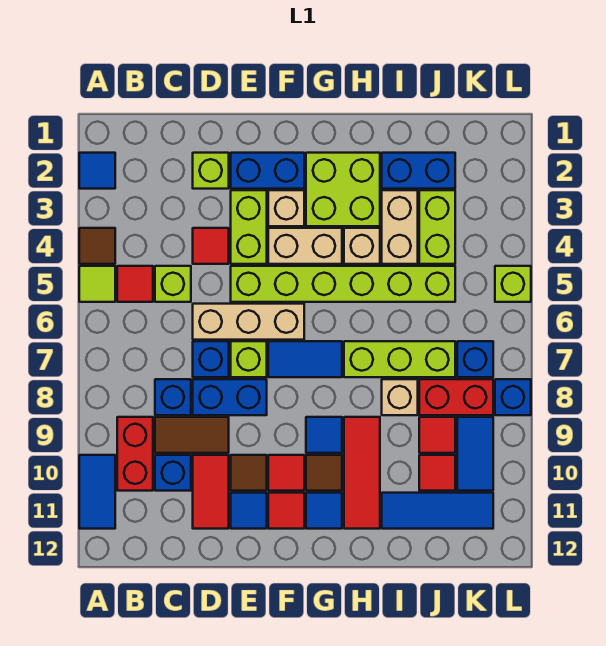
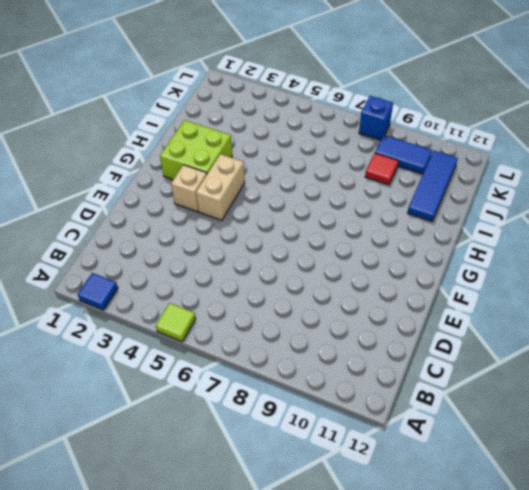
none -> brown tile A4 level 1
none -> blue tile A10:A11 level 1
none -> red tile B5 level 1
none -> red brick B9:B10 level 1

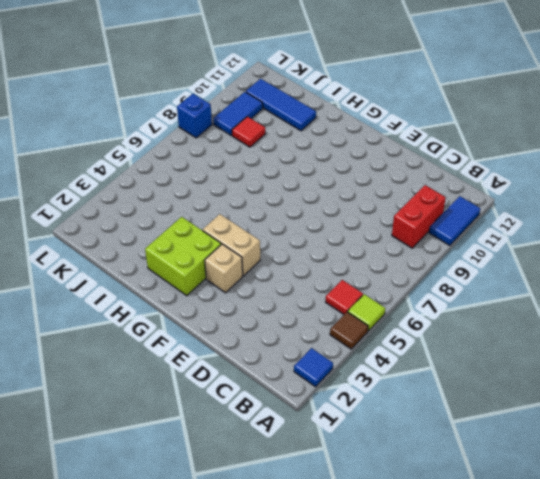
none -> lime brick C5 level 1
none -> blue brick C8 level 1
none -> brown tile C9:D9 level 1
none -> blue brick C10 level 1

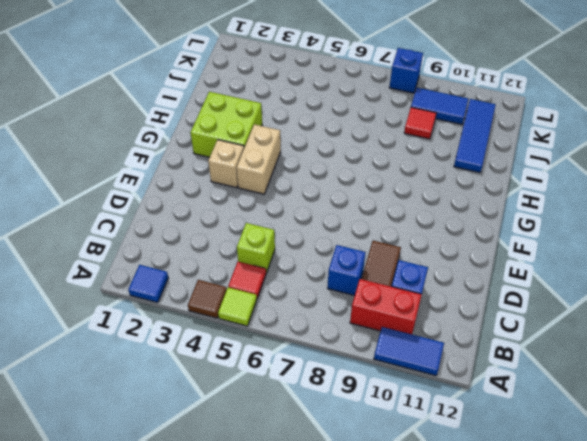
none -> lime brick D2 level 1
none -> red tile D4 level 1
none -> tan brick D6:F6 level 1
none -> blue brick D7 level 1

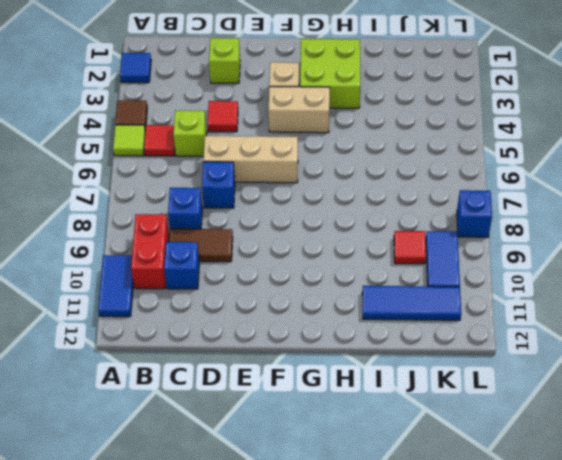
none -> blue brick D8:E8 level 1
none -> red tile D10:D11 level 1
none -> blue brick E2:F2 level 1
none -> lime brick E3:E4 level 1

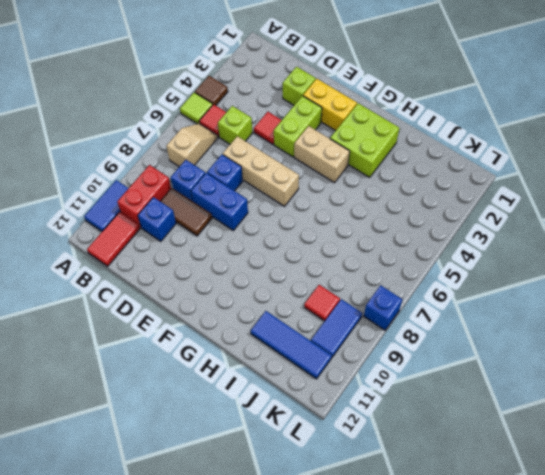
tan slope B6:B7 level 1 top 7 -> none
red tile B11:B12 level 1 -> red tile D10:D11 level 1
yellow brick E2:F2 level 1 -> blue brick E2:F2 level 1
none -> blue tile A2 level 1
none -> lime brick E5:J5 level 1
none -> lime brick E7 level 1
none -> brown tile E10 level 1

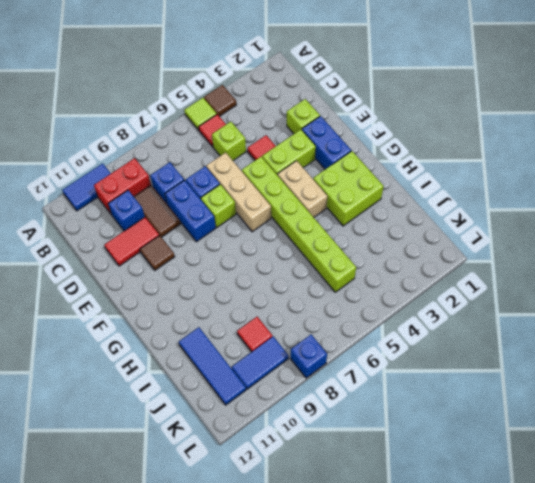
none -> blue tile A2 level 1
none -> blue tile E11 level 1
none -> tan brick F3 level 1
none -> blue tile F7:G7 level 1

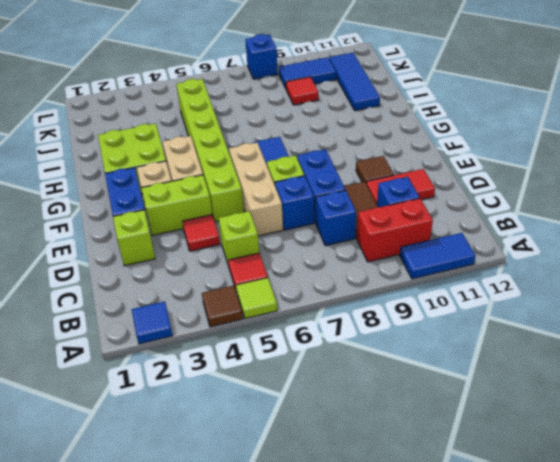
none -> blue tile E11 level 1
none -> red tile F10 level 1
none -> red tile F11 level 1
none -> blue tile G9 level 1

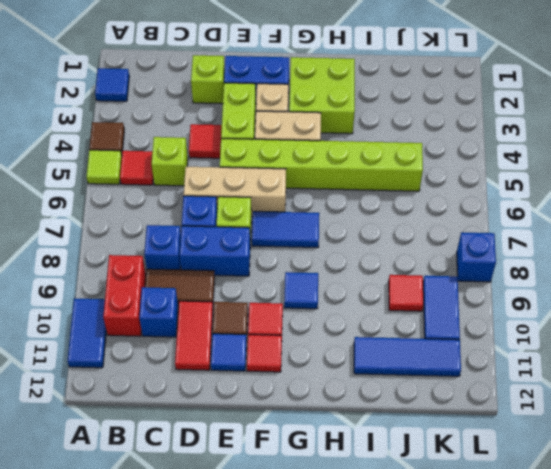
none -> brown tile G10 level 1
none -> blue tile G11 level 1
none -> tan brick H4 level 1
none -> lime brick H7:J7 level 1

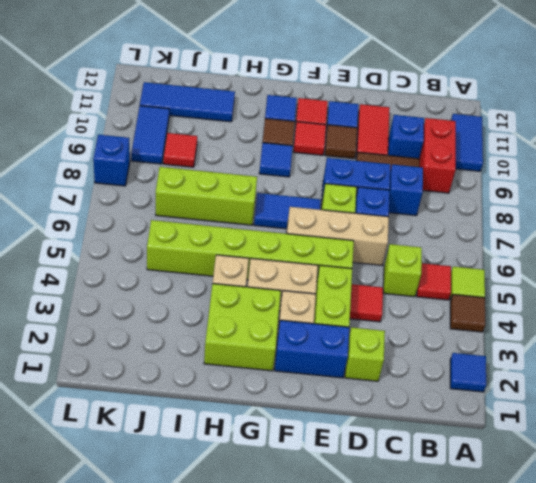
none -> red tile H9:H11 level 1
none -> blue brick I2:J2 level 1
none -> tan brick I3:I4 level 1
none -> tan brick I8 level 1

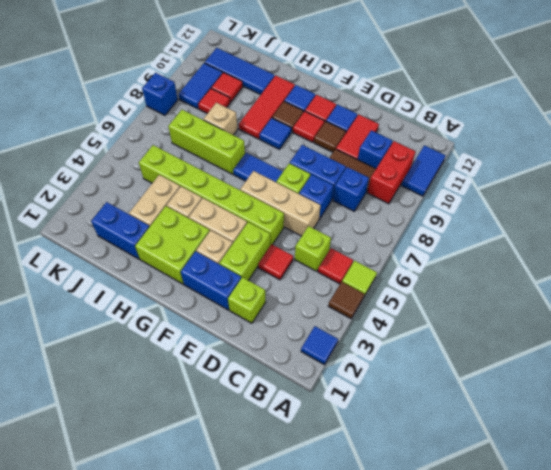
none -> lime brick J3:J4 level 1
none -> red brick J8:K8 level 1
none -> blue brick K7 level 1
none -> lime brick L5 level 1

